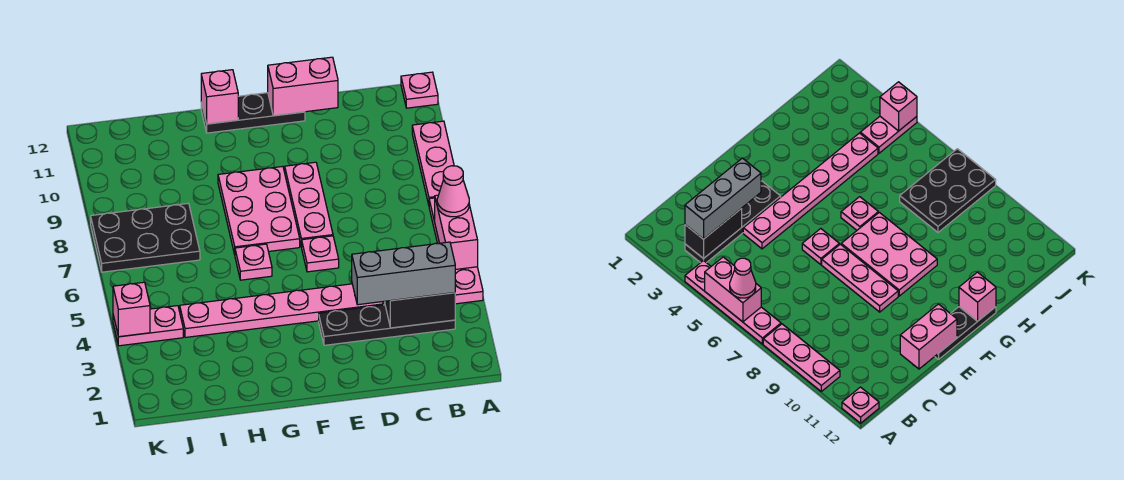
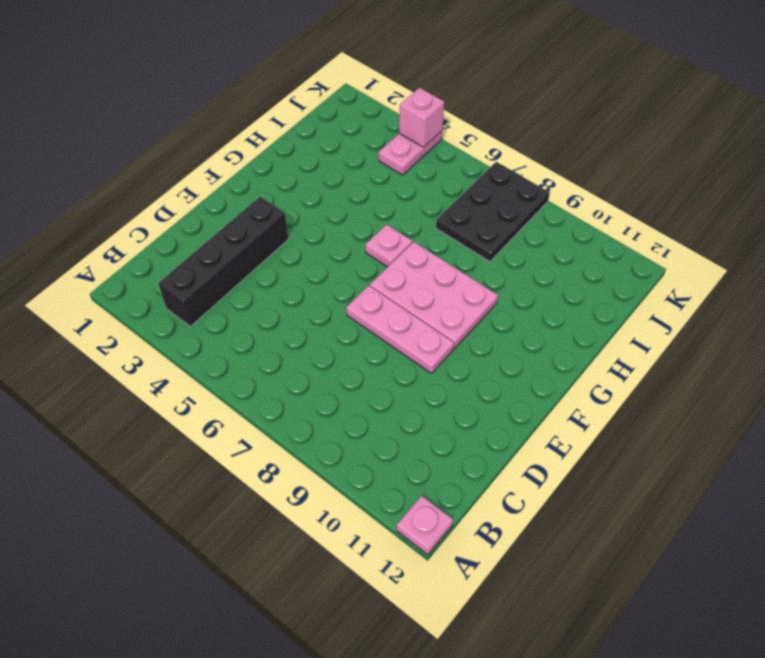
black brick B3:E3 level 1 -> black plate B3:E3 level 1
none -> pink plate A4:A7 level 1
none -> pink plate A8:A10 level 1
none -> pink plate D4:I4 level 1

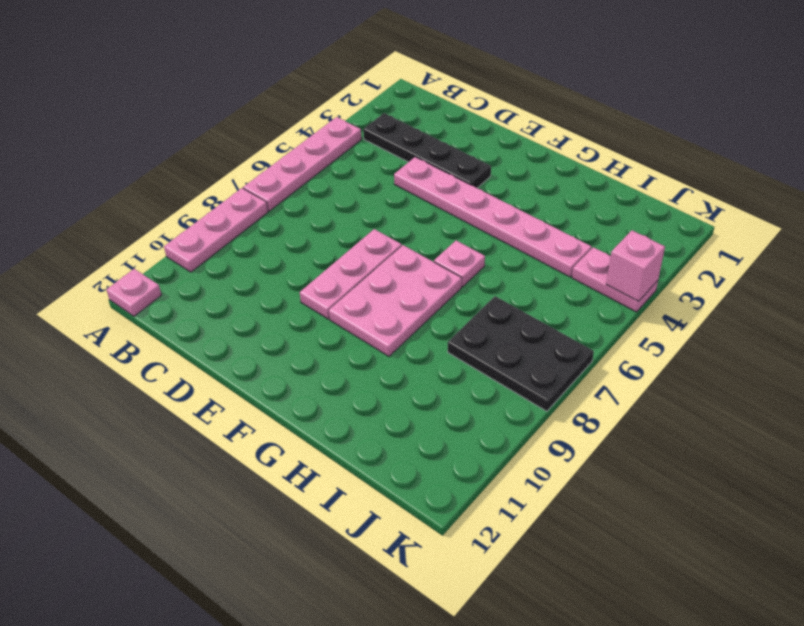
none -> pink plate E6 level 1
none -> black plate E12:G12 level 1
none -> pink brick A5:A6 level 2

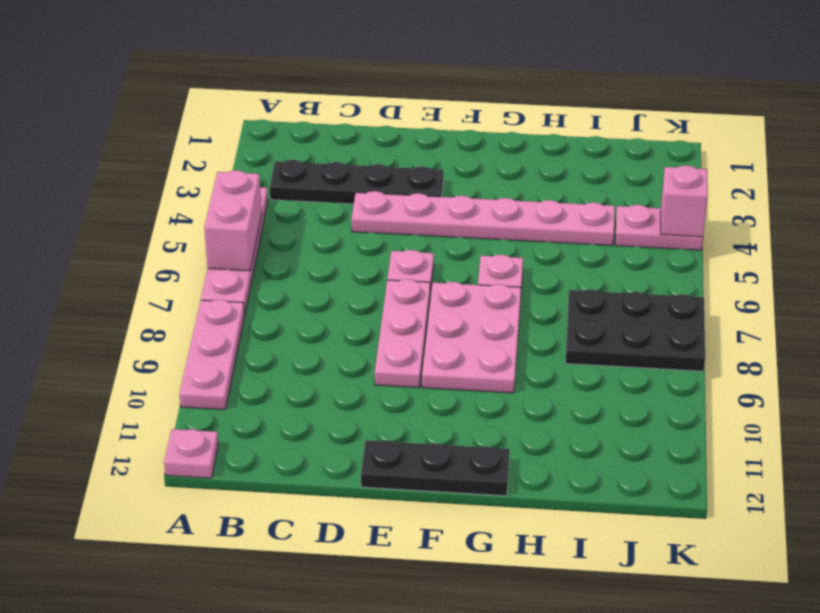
none -> black brick B3:C3 level 2
none -> pink brick D12:E12 level 2
none -> pink brick G12 level 2

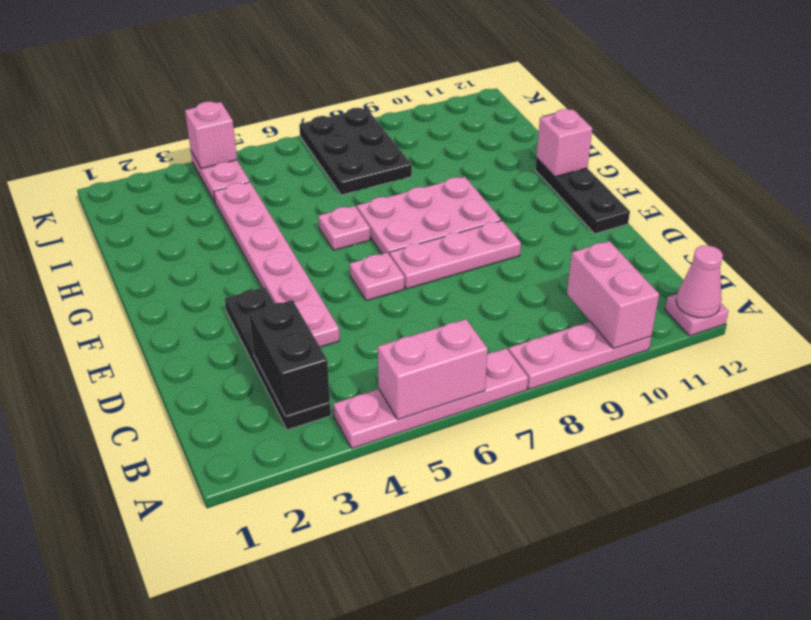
pink brick A10:B10 level 2 -> pink brick D12:E12 level 2
pink cone A12 level 2 -> pink cone A6 level 3
none -> grey brick B3:D3 level 3

